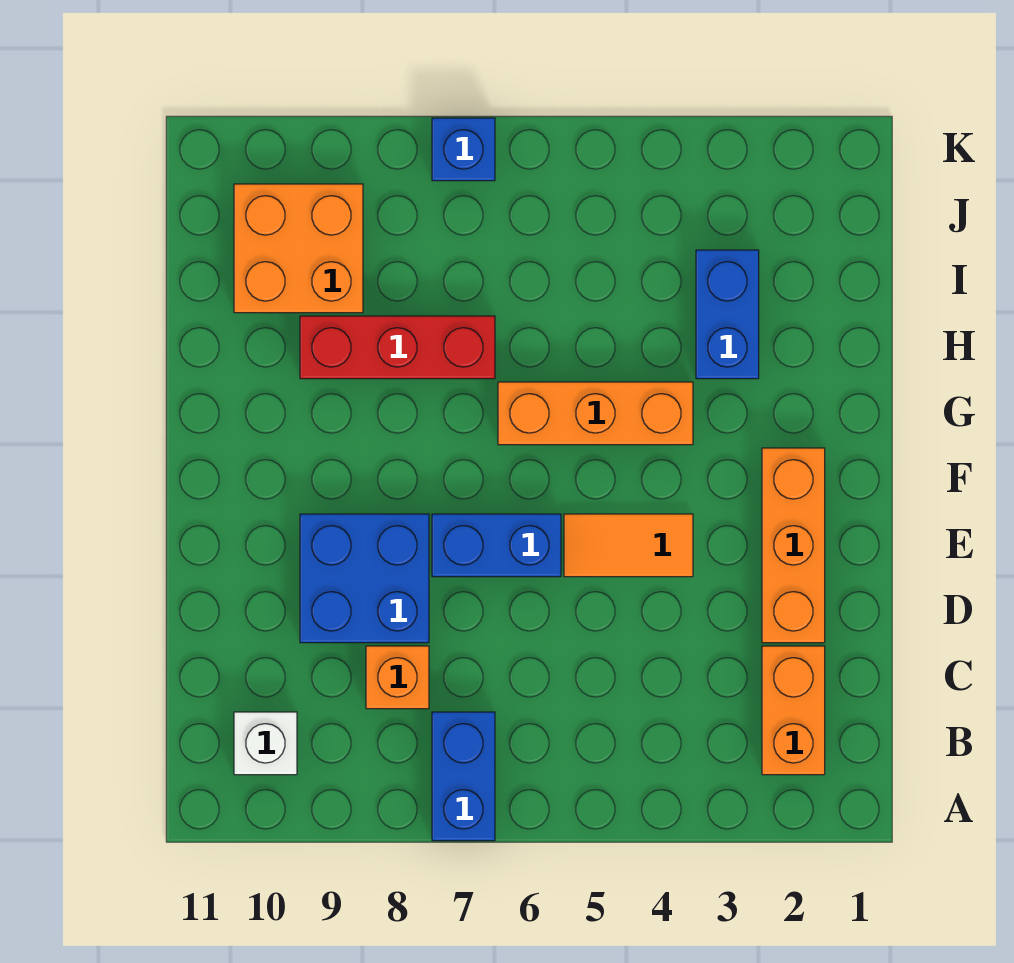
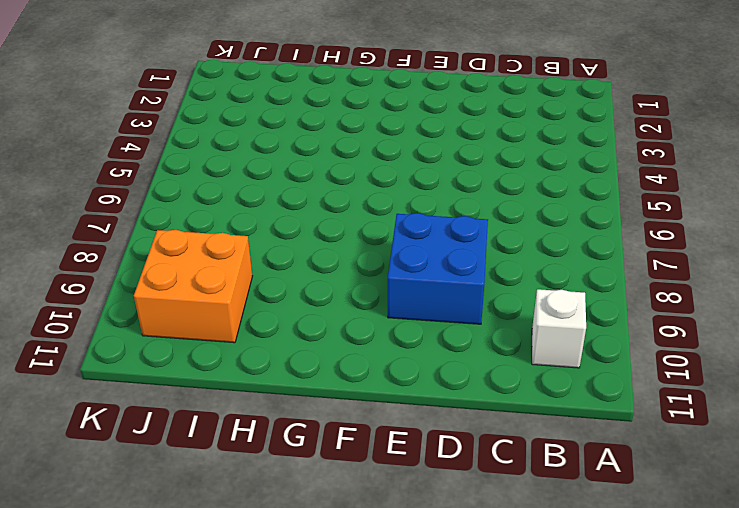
none -> blue brick A7:B7 level 1
none -> orange brick B2:C2 level 1
none -> orange brick C8 level 1

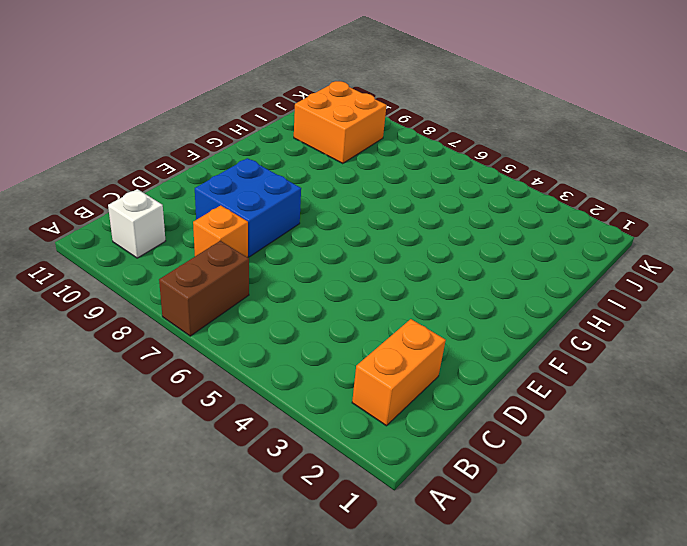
brown brick A7:B7 level 1 -> blue brick A7:B7 level 1
none -> orange brick D2:F2 level 1
none -> orange tile E4:E5 level 1
none -> blue brick E6:E7 level 1

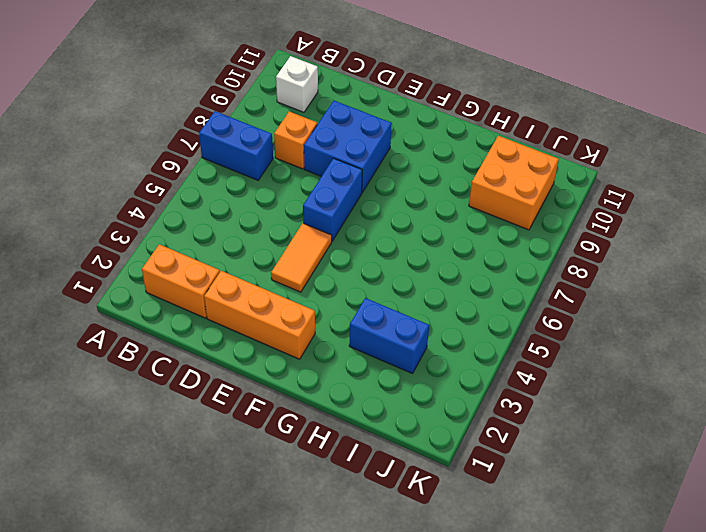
none -> orange brick G4:G6 level 1
none -> red brick H7:H9 level 1
none -> blue brick K7 level 1

